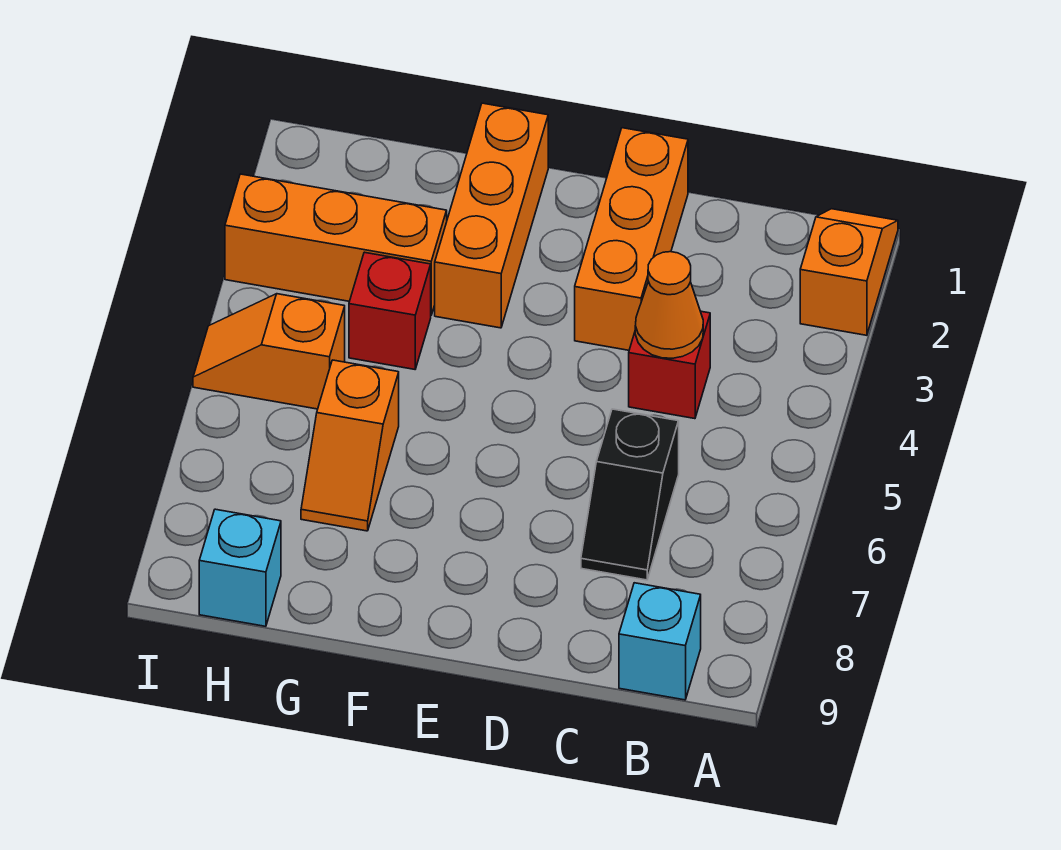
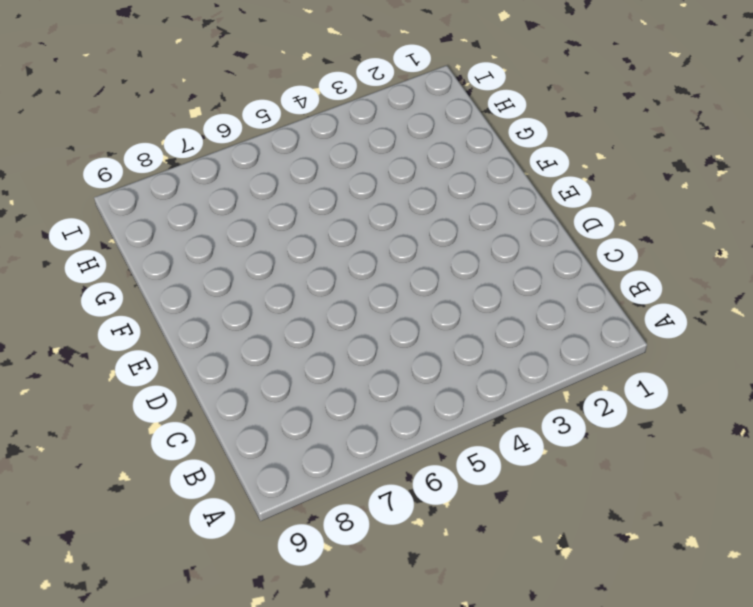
none -> orange slope A1:A2 level 1 top 2
none -> cyan brick B9 level 1
none -> red brick C4 level 1

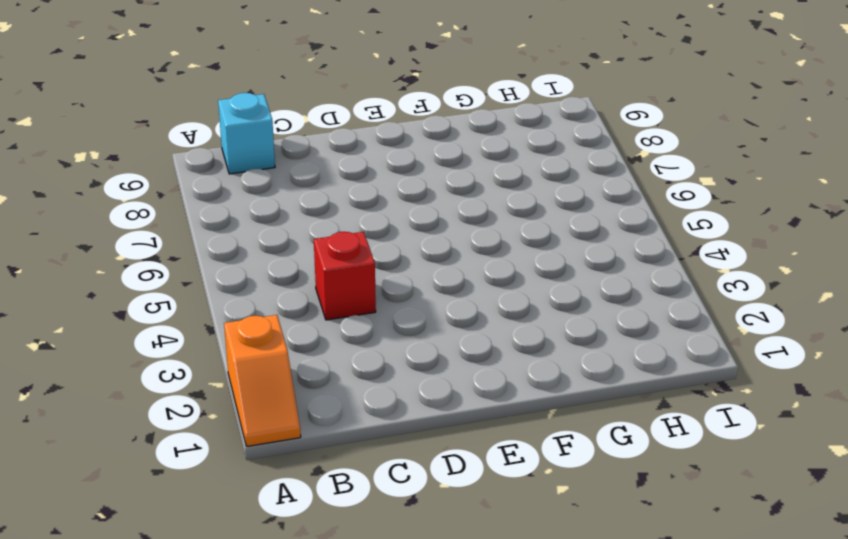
none -> black slope C6:C7 level 1 top 6
none -> orange brick D1:D3 level 1
none -> orange brick F1:F3 level 1

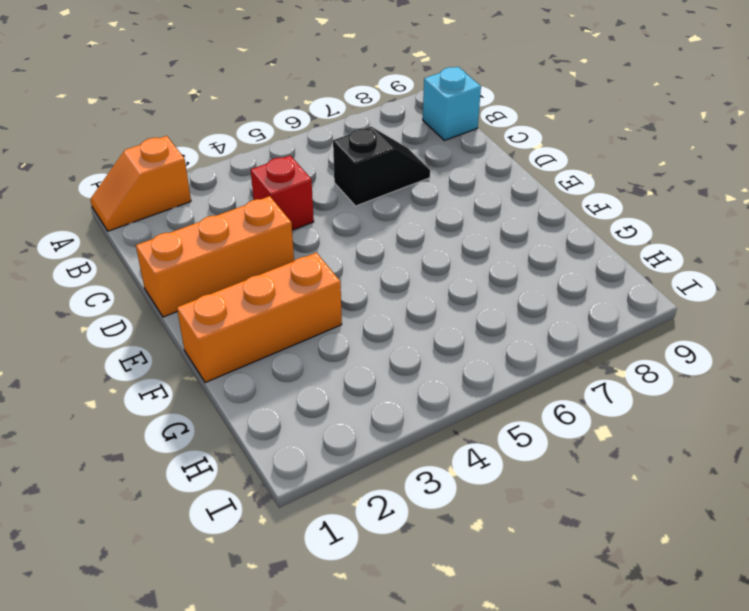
none -> orange brick G3:I3 level 1
none -> red brick G4 level 1
none -> orange slope G6:G7 level 1 top 6

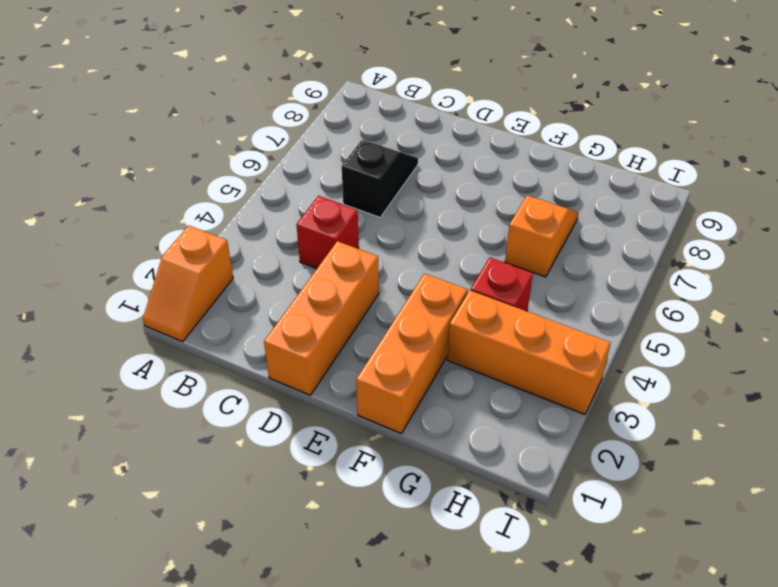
none -> cyan brick B9 level 1
none -> orange slope H5:I5 level 1 top H
none -> cyan brick H9 level 1

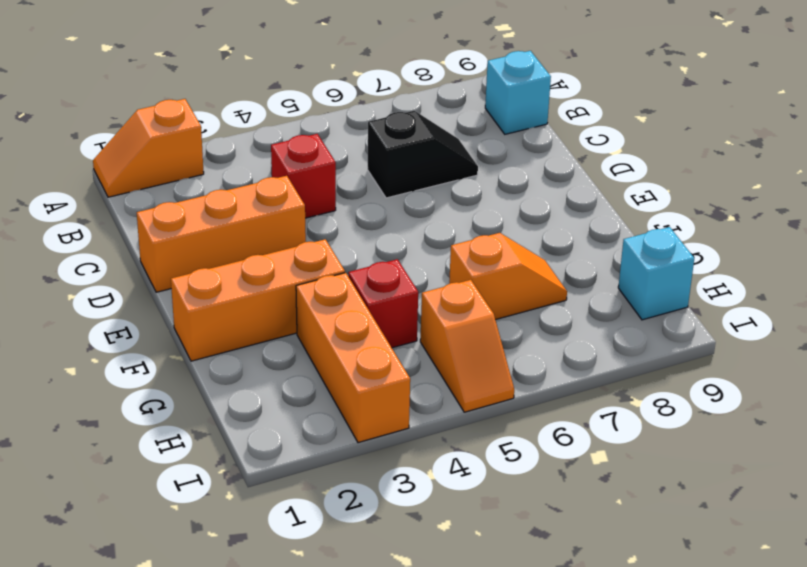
none -> orange cone C4 level 2

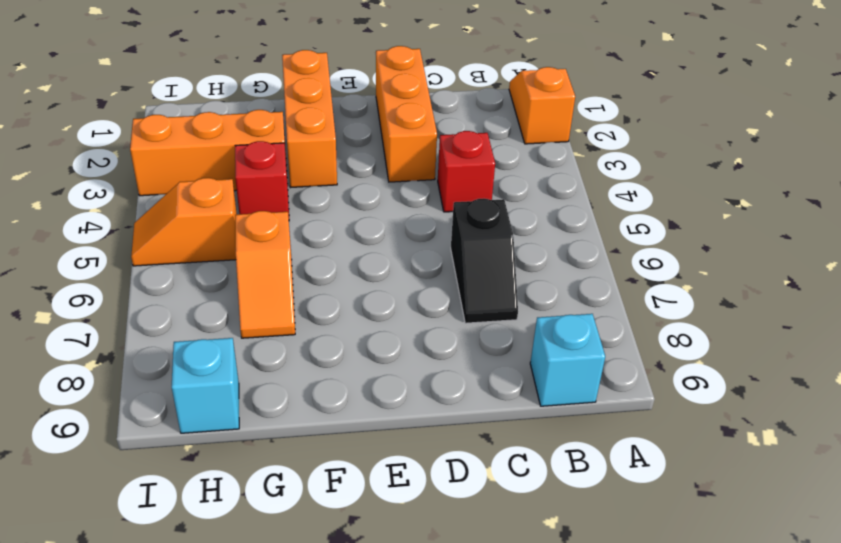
none -> orange cone C4 level 2

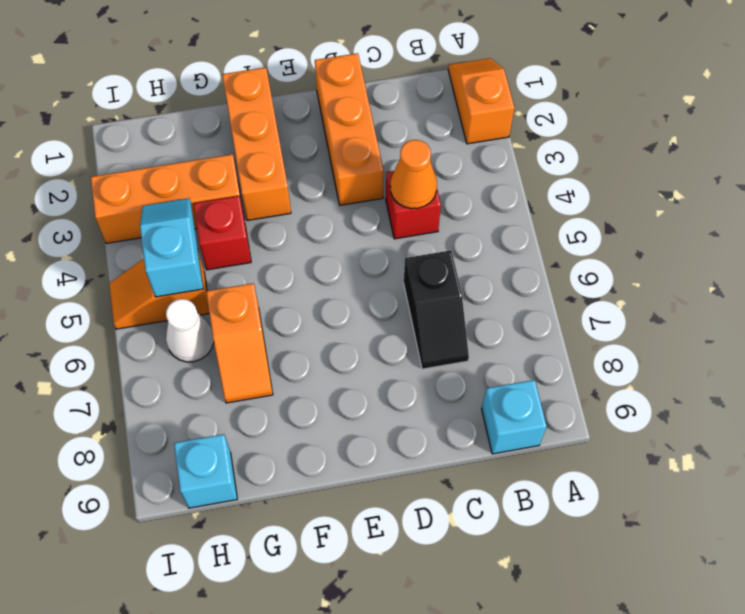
cyan slope H4:H5 level 2 top 5 -> none
white cone H6 level 1 -> none

